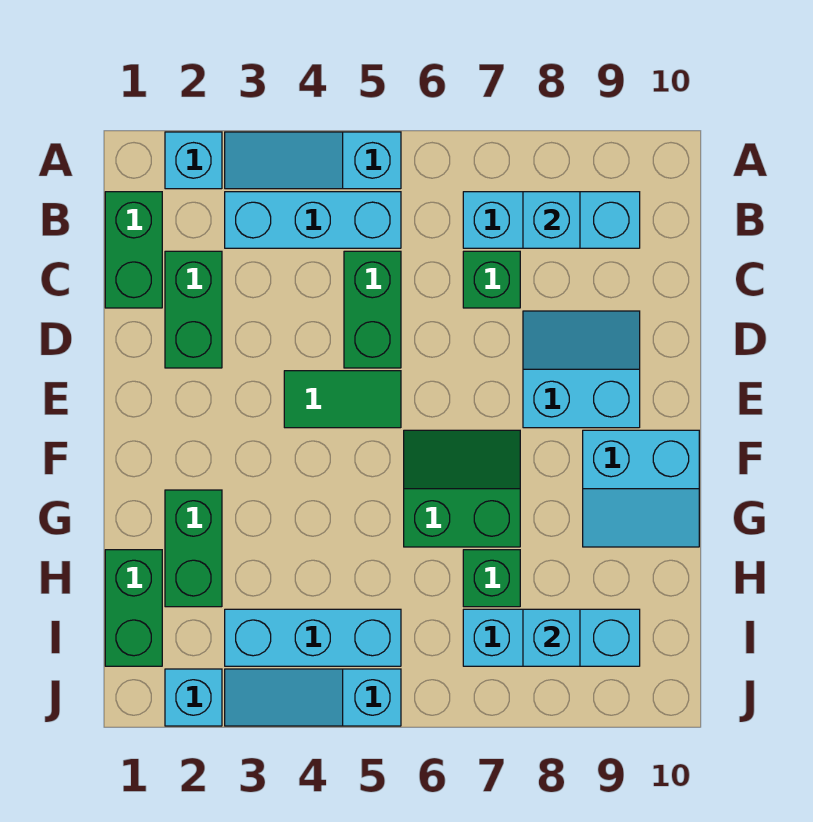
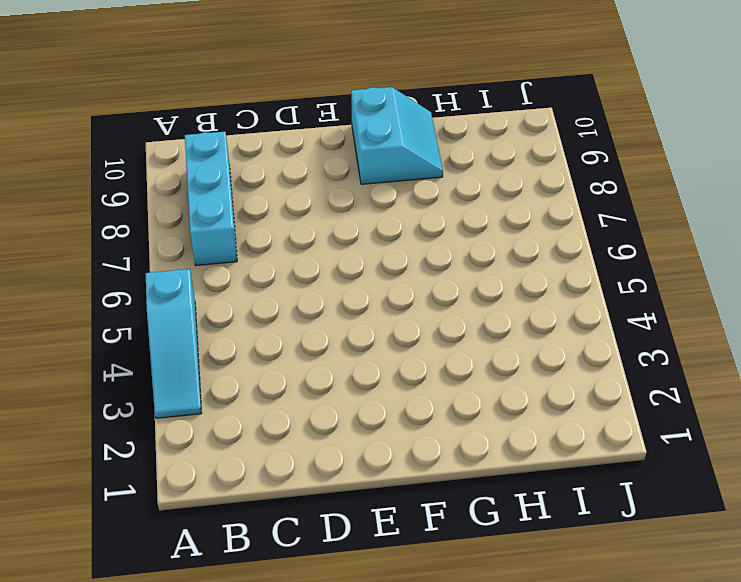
none -> cyan brick A2 level 1
none -> green brick B1:C1 level 1
none -> cyan brick B3:B5 level 1

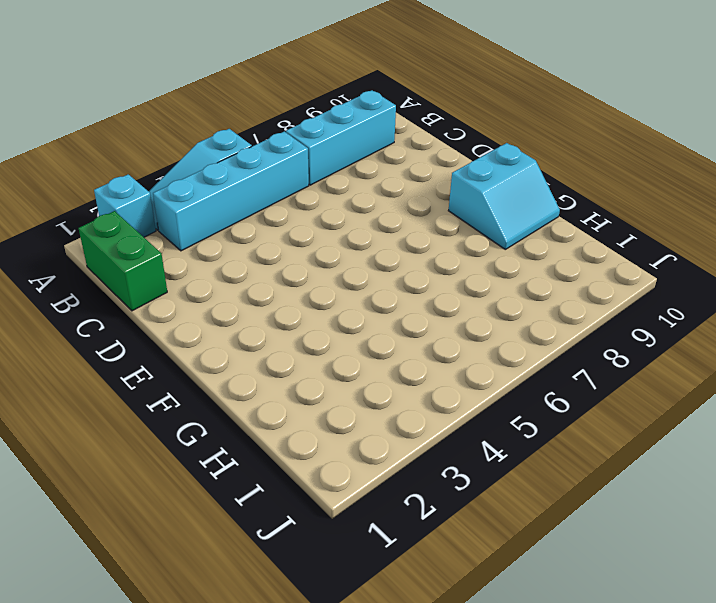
cyan brick B3:B6 level 1 -> cyan brick B3:B5 level 1
none -> green brick C2:D2 level 1
none -> green brick C5:D5 level 1
none -> green brick C7 level 1

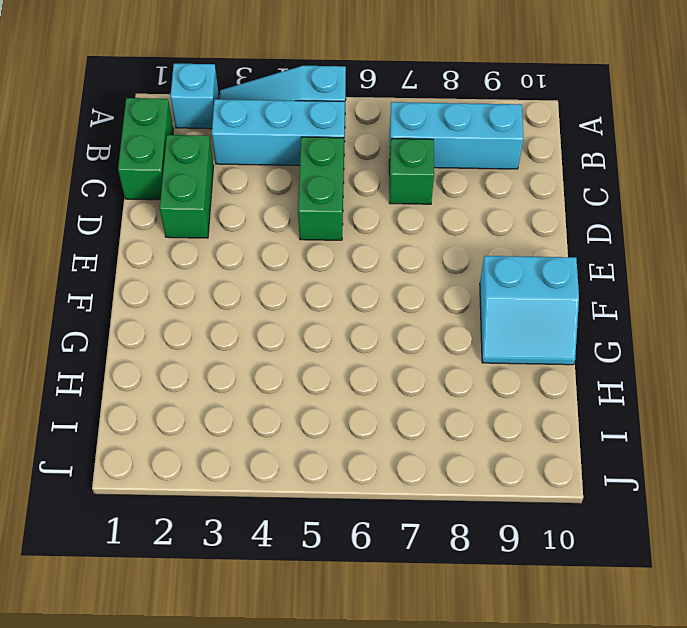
none -> cyan slope D8:E9 level 1 top E
none -> green tile E4:E5 level 1
none -> green slope F6:G7 level 1 top G

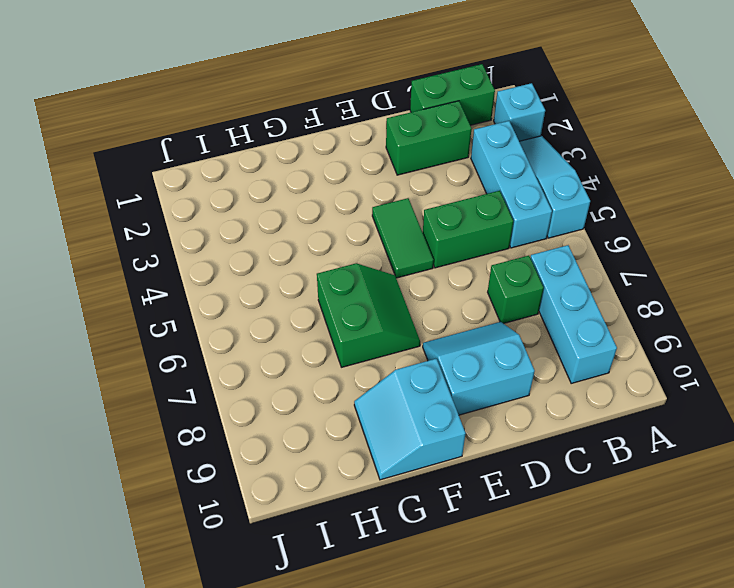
cyan slope D8:E9 level 1 top 9 -> cyan slope D8:E9 level 1 top E
none -> green brick G2:H2 level 1
none -> green brick H1:I1 level 1
none -> green brick H7 level 1

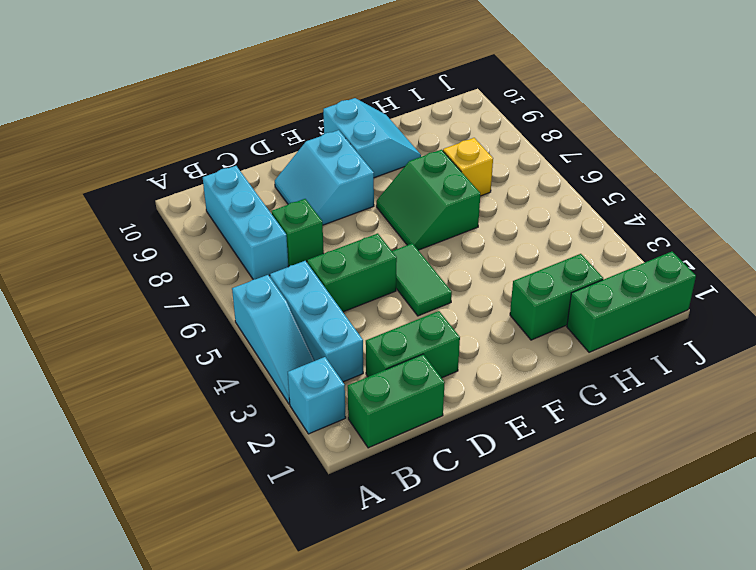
green brick H1:J1 level 1 -> green brick H1:I1 level 1
yellow brick H7 level 1 -> green brick H7 level 1
none -> cyan brick I3:I5 level 1
none -> cyan brick I7:I9 level 1
none -> cyan brick J2 level 1

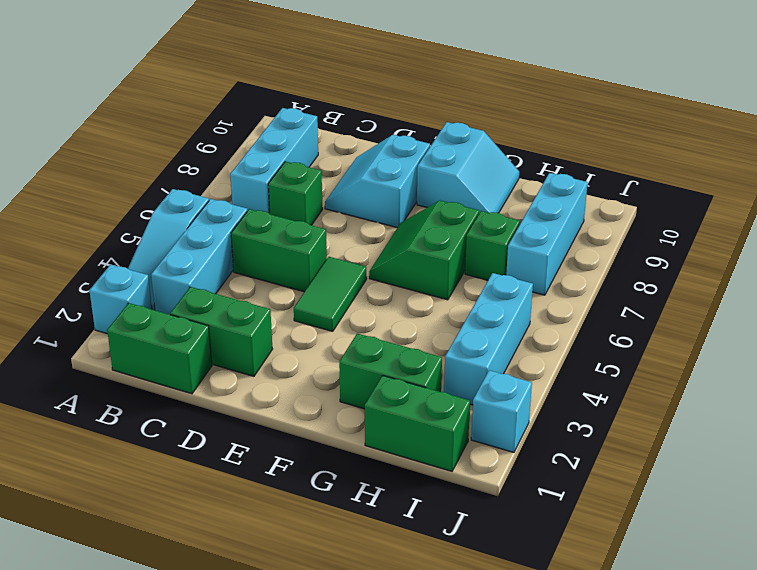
none -> cyan slope J3:J5 level 1 top 5
none -> cyan brick B8 level 2
none -> cyan brick I8 level 2

